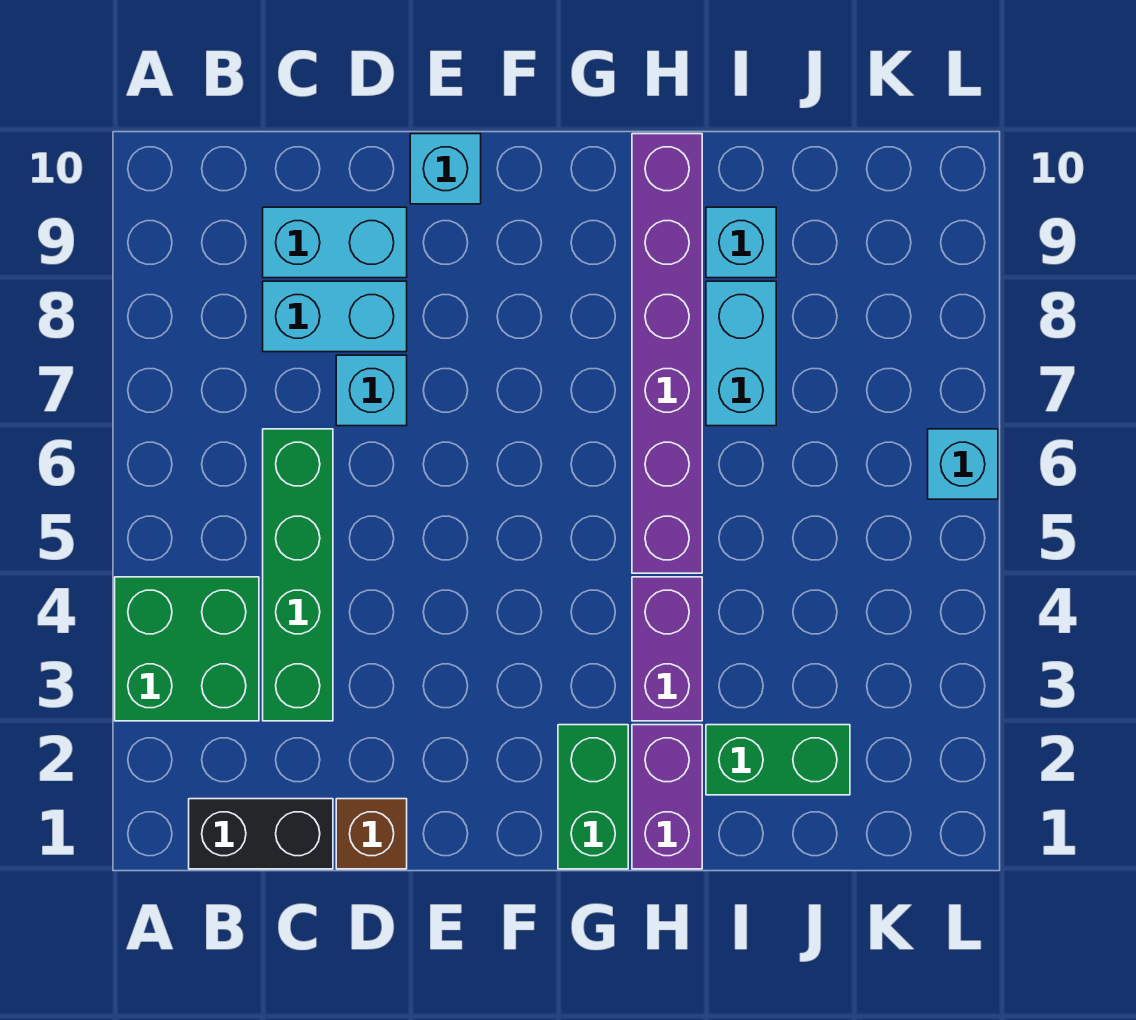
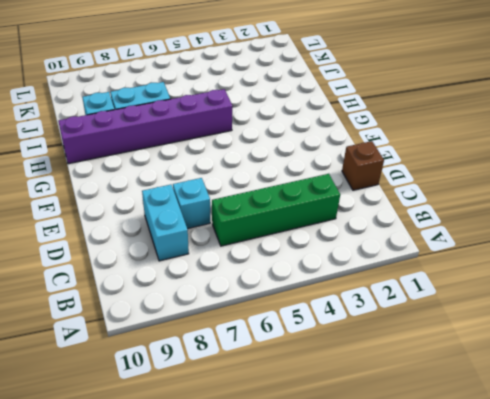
none -> green brick A3:B4 level 1
none -> black brick B1:C1 level 1
none -> cyan brick C9:D9 level 1

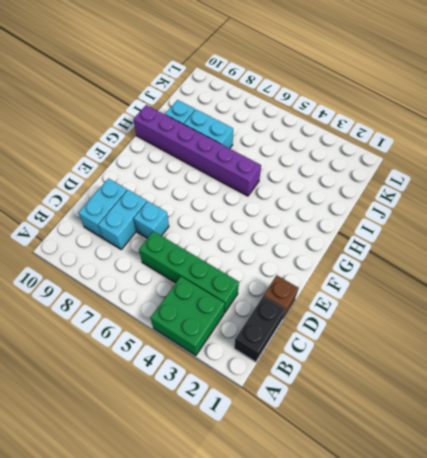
none -> cyan brick E10 level 1
none -> green brick G1:G2 level 1
none -> purple brick H1:H2 level 1

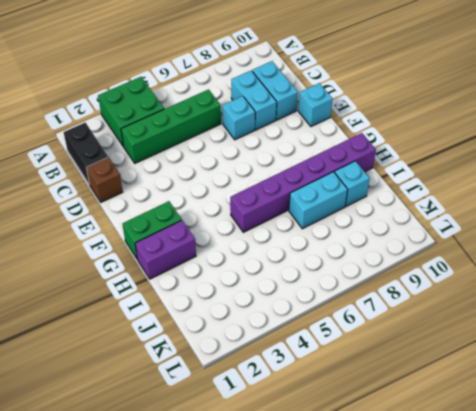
none -> purple brick H3:H4 level 1
none -> green brick I2:J2 level 1
none -> cyan brick L6 level 1

